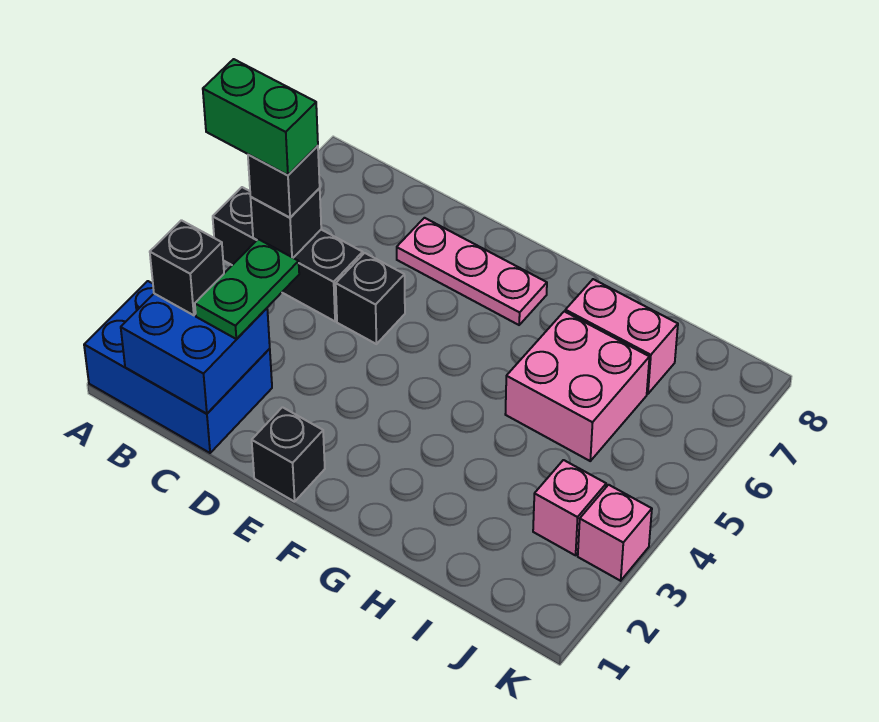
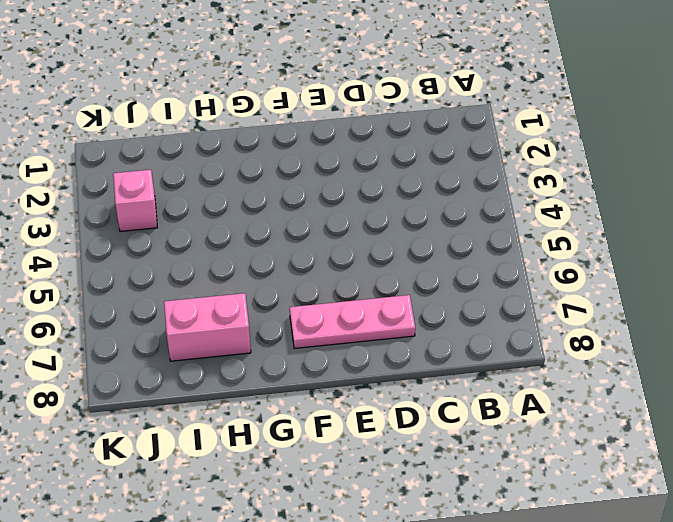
none -> blue brick A1:C2 level 1
none -> black brick A5:C5 level 1
none -> black brick D5 level 1

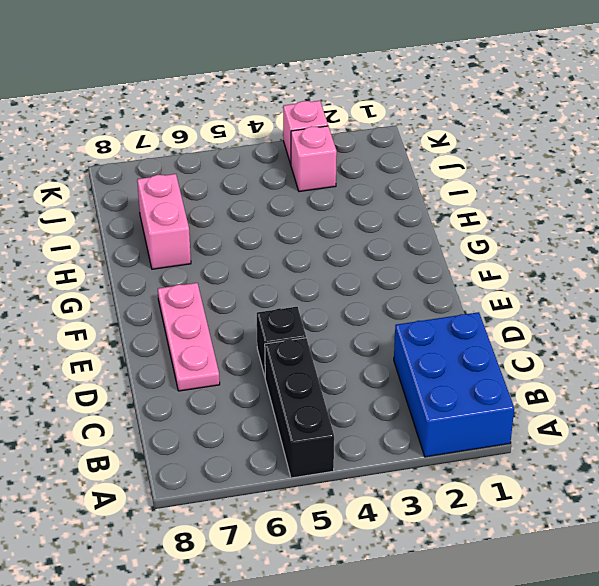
none -> black brick E1 level 1
none -> pink brick H5:I6 level 1
none -> blue brick B1:C2 level 2

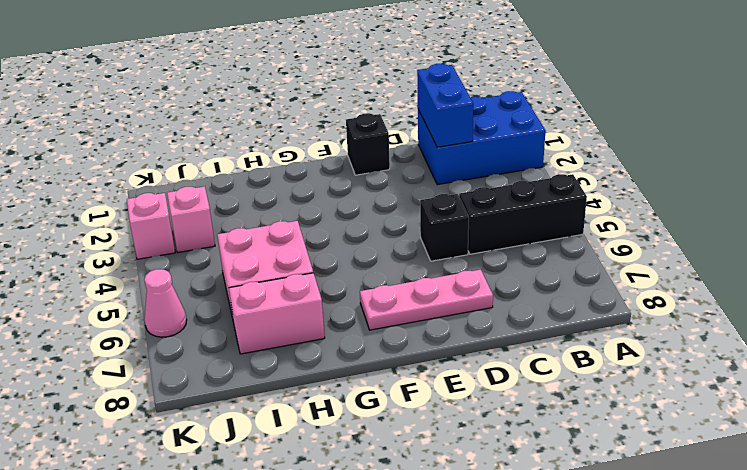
blue brick C1:C2 level 2 -> blue brick B1:C2 level 2
pink cone K6 level 1 -> none
none -> black brick B5 level 2
none -> black brick B2 level 3
none -> black brick B5 level 3

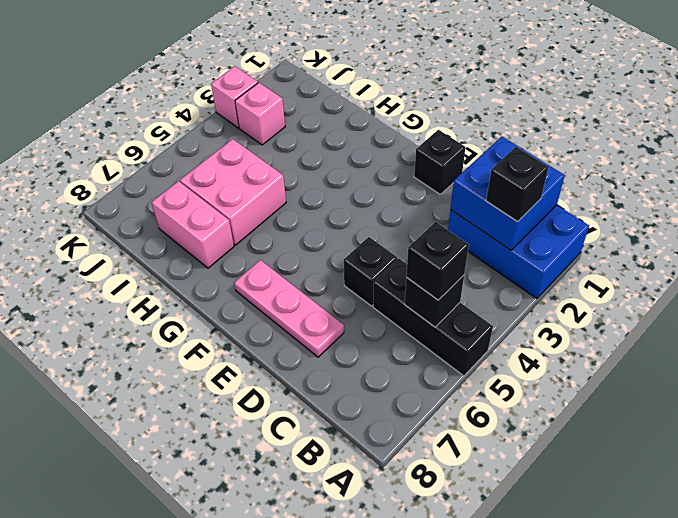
none -> green plate C2:C3 level 3
none -> green brick A5:B5 level 4

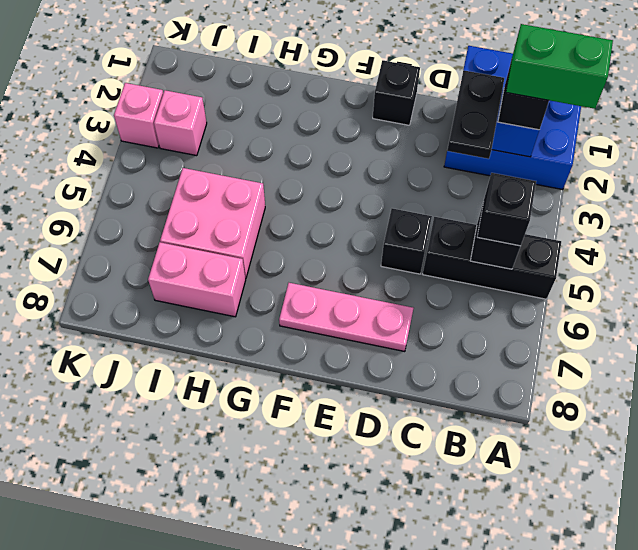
green brick A2:B2 level 4 -> green brick A5:B5 level 4
black plate C2:C3 level 3 -> green plate C2:C3 level 3

